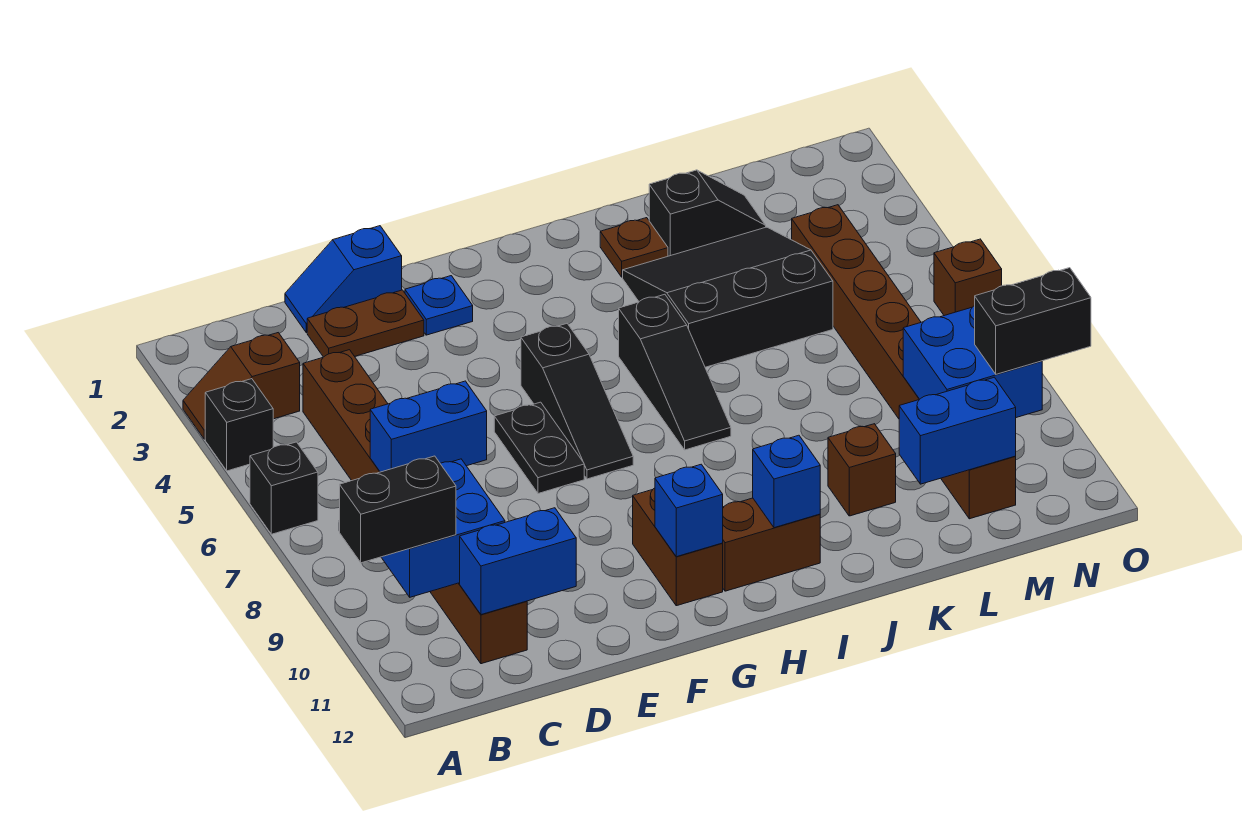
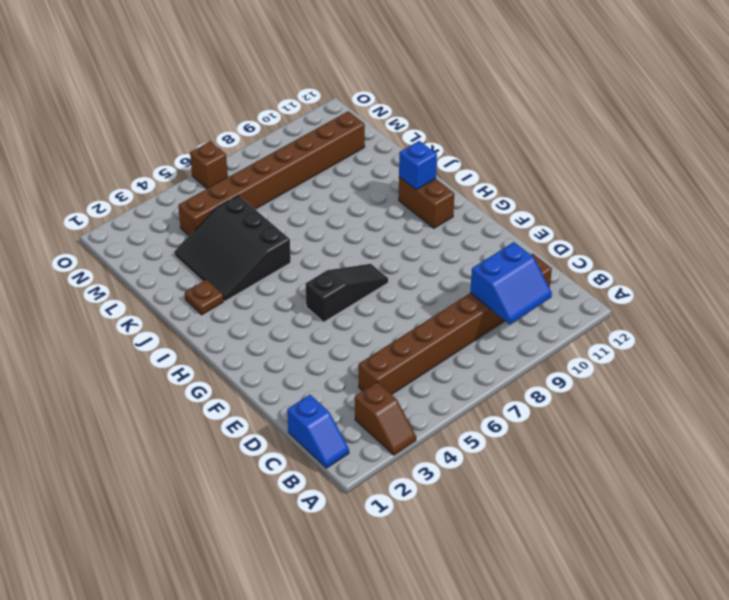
blue slope B1:C1 level 1 top C -> blue slope D1:E1 level 1 top E
blue slope B9:C10 level 2 top C -> blue brick B9:C10 level 2
none -> black brick A4 level 1
none -> black brick A6 level 1
none -> brown plate D2:E2 level 1

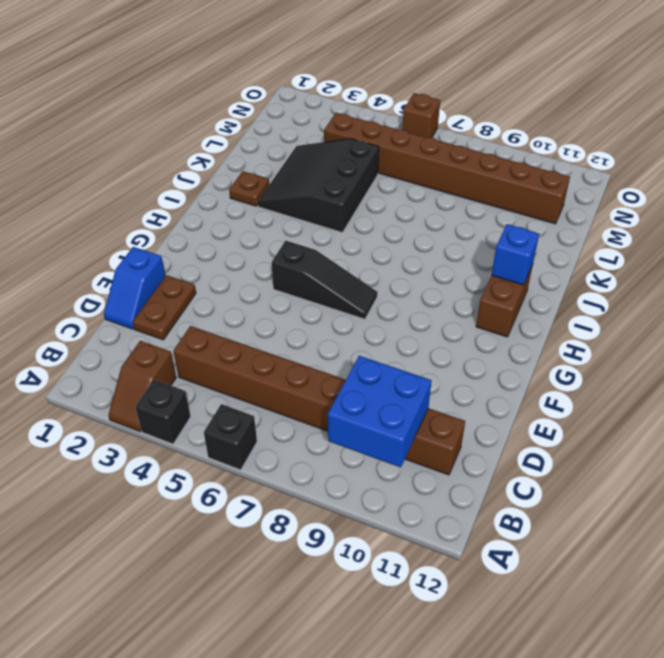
none -> blue plate F2 level 1
none -> black plate F6:F7 level 1
none -> brown brick G10:G11 level 1

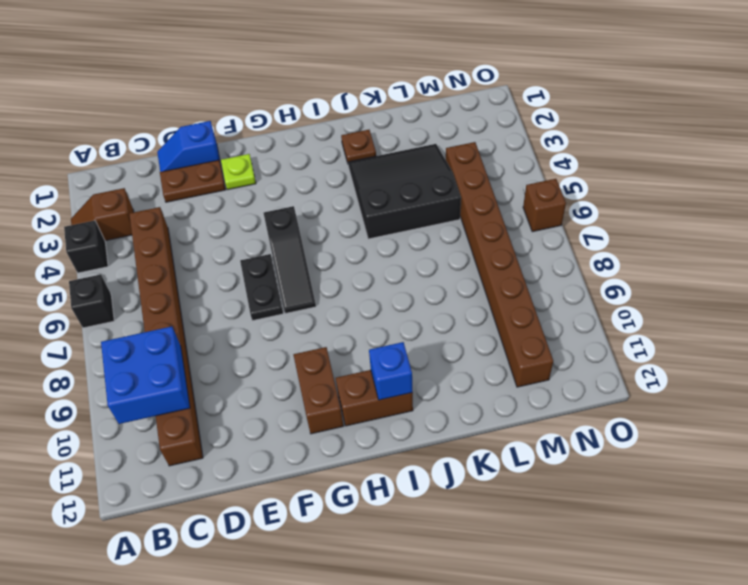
lime plate F2 level 1 -> blue plate F2 level 1
none -> black slope I5:I7 level 1 top 5
none -> black slope K2:L2 level 1 top K
none -> brown brick K10 level 1

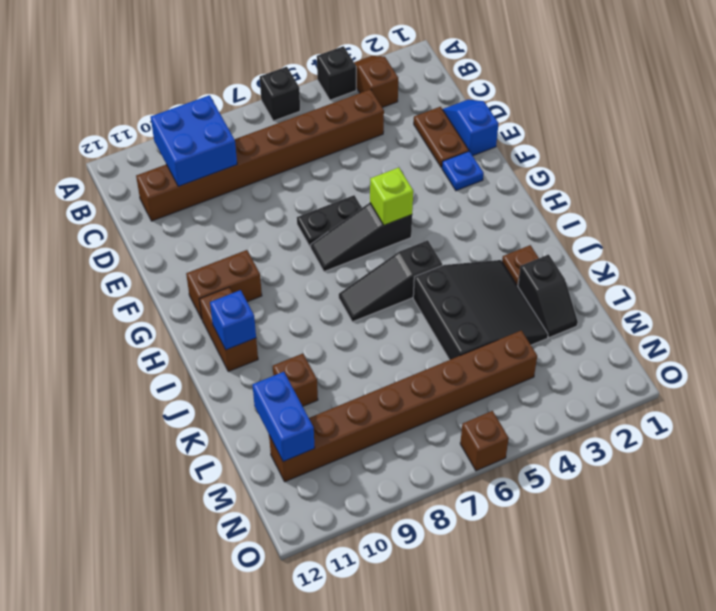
lime brick G5 level 2 -> none
none -> blue brick C7:D7 level 2
none -> blue brick C11:D11 level 2
none -> blue brick G11 level 2

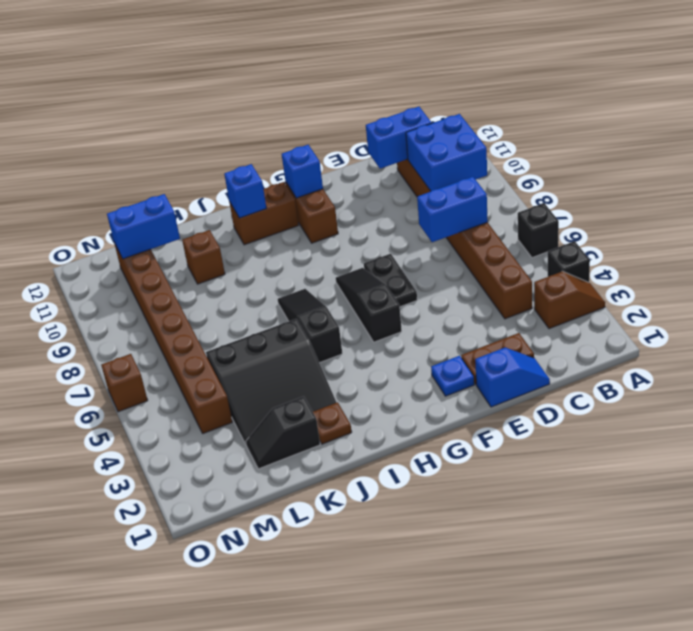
none -> blue brick M9:N10 level 2
none -> black brick A10:B10 level 3
none -> black brick N10:O10 level 3

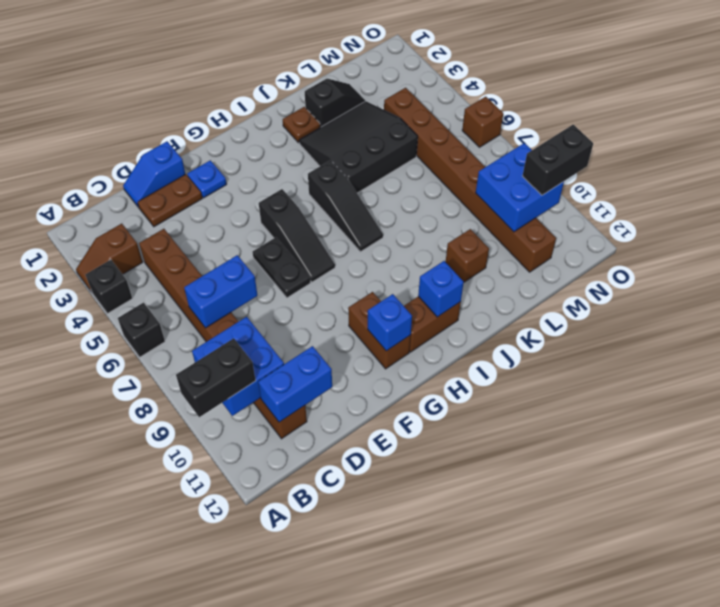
none -> blue brick L11:M11 level 2

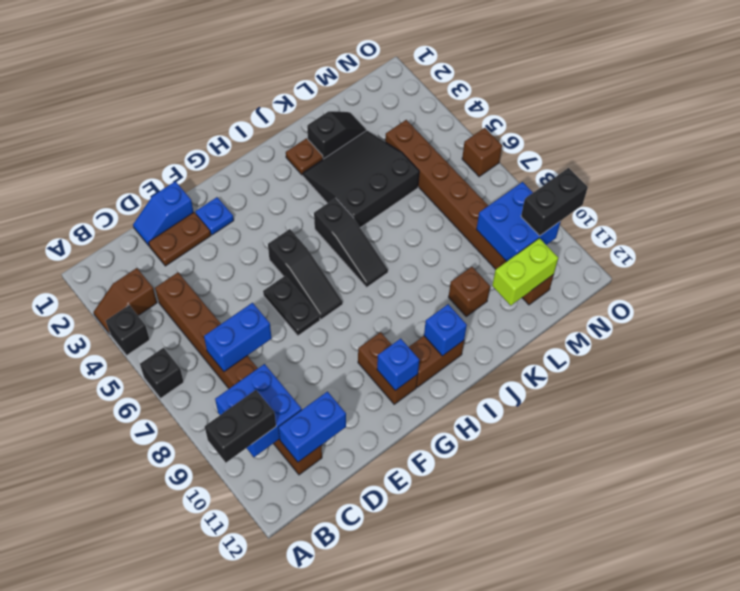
lime brick L11:M11 level 2 -> blue brick L11:M11 level 2

